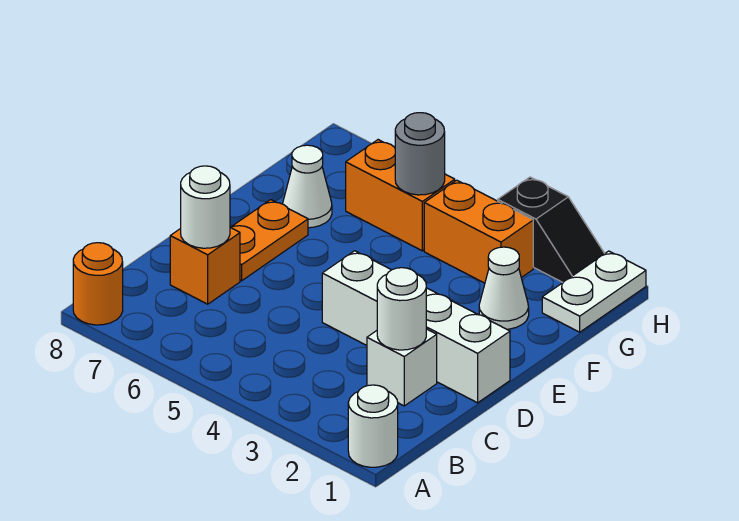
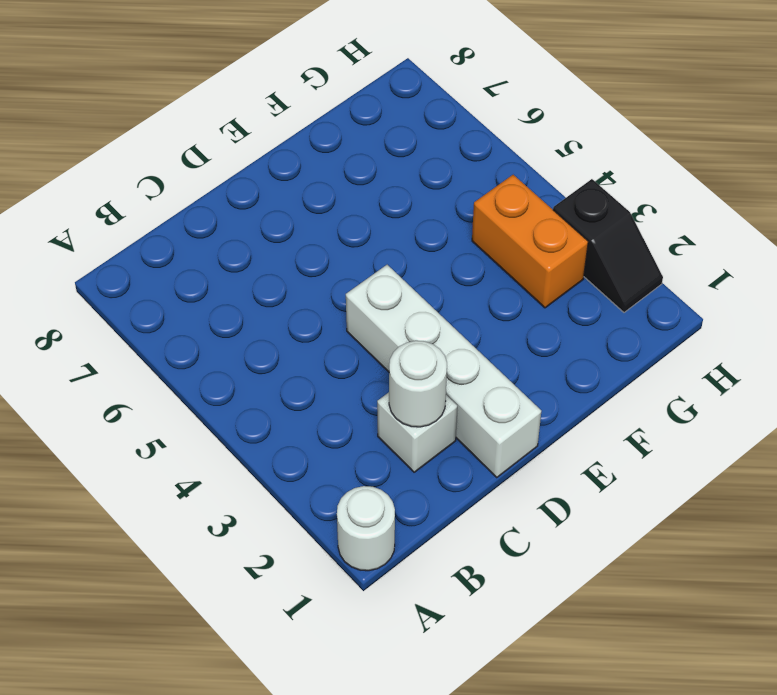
none -> orange round brick A8 level 1
none -> orange brick C7 level 1
none -> orange plate D7:E7 level 1

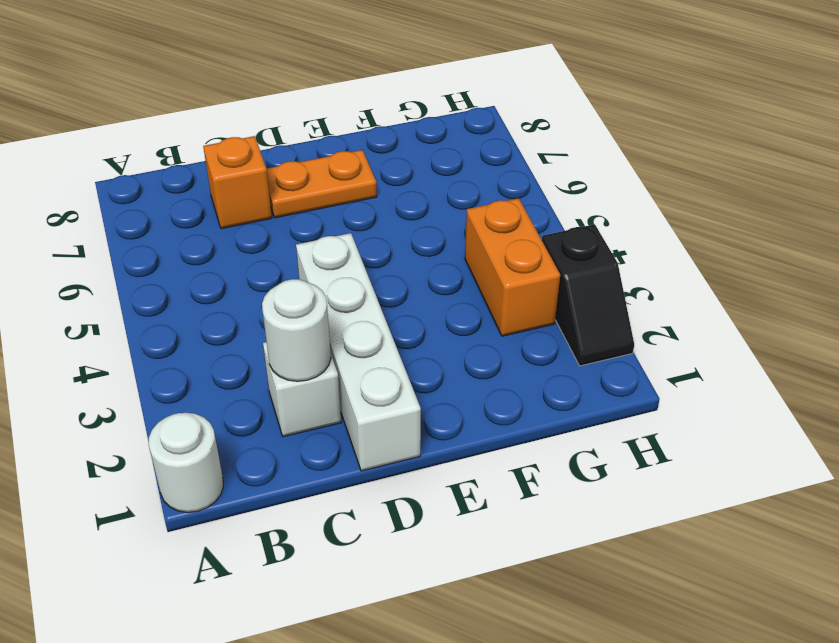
none -> orange round brick A8 level 1
none -> white cone F2 level 1
none -> white cone F7 level 1

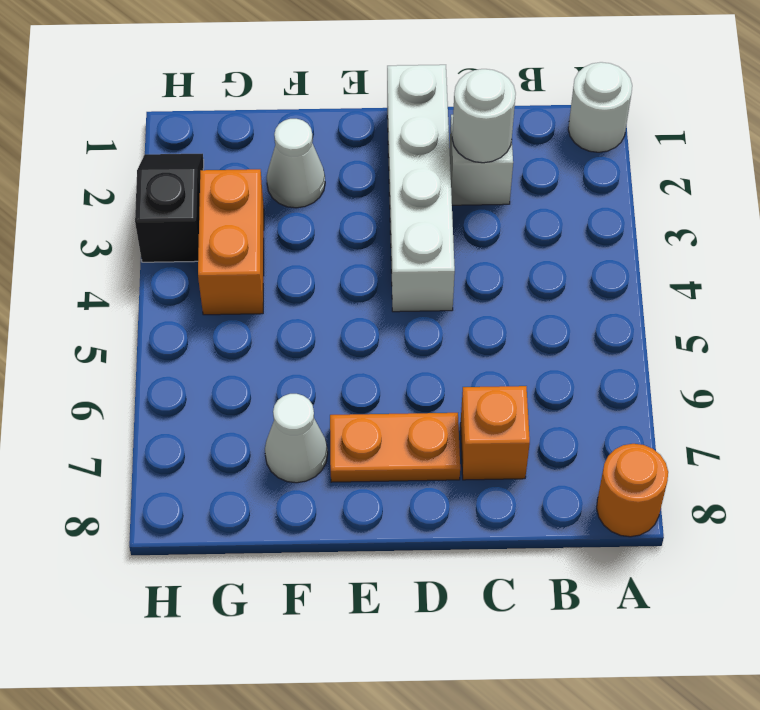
none -> white plate G1:H1 level 1
none -> orange brick G5:G6 level 1
none -> white round brick C7 level 2

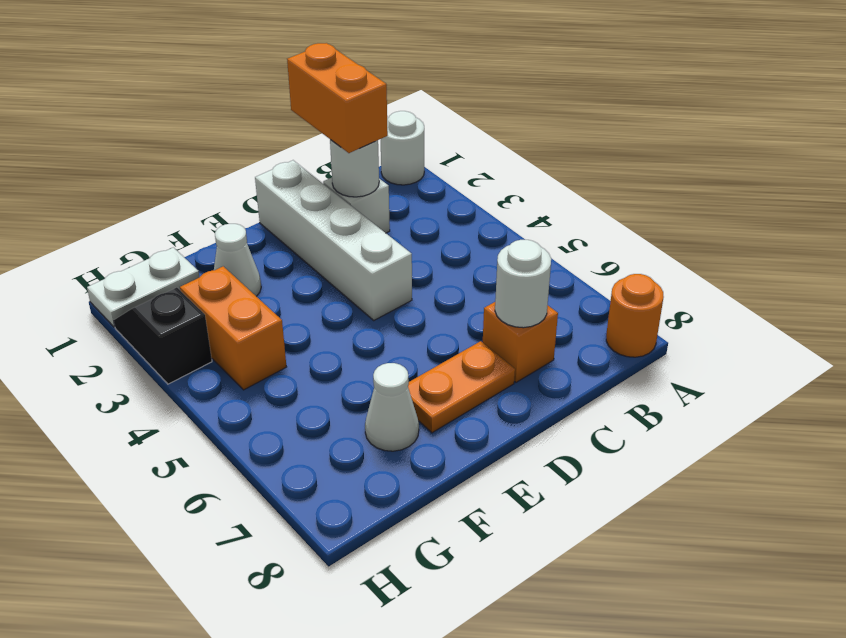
orange brick C1:C2 level 3 -> orange brick G5:G6 level 1
none -> grey round brick G5 level 2

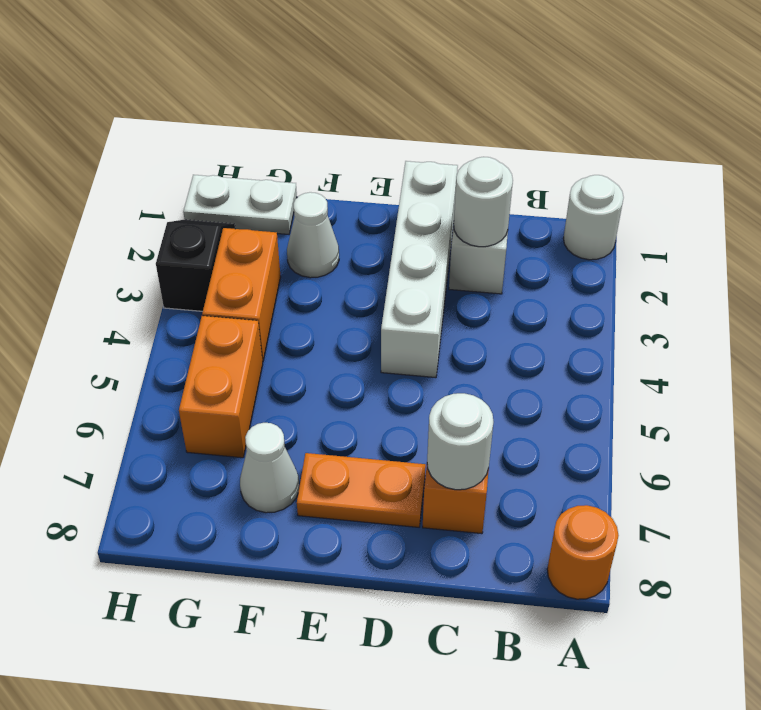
none -> grey round brick G5 level 2

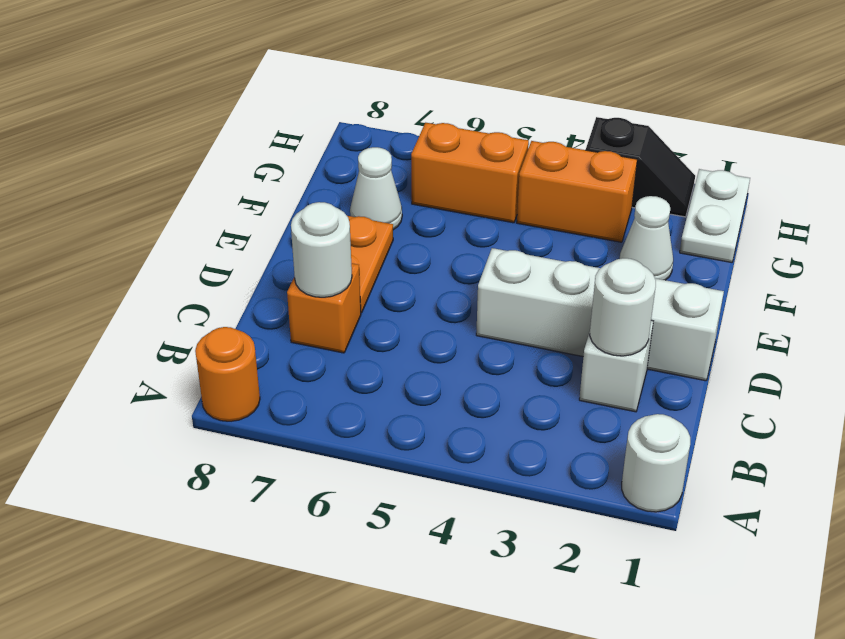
none -> grey round brick G5 level 2

